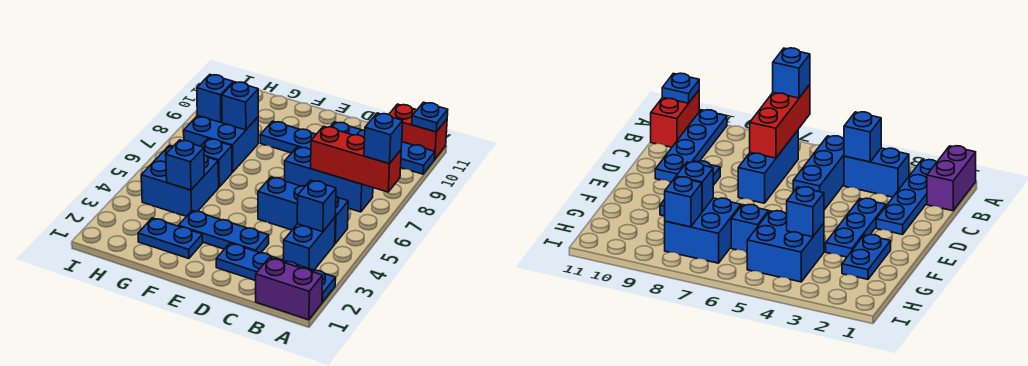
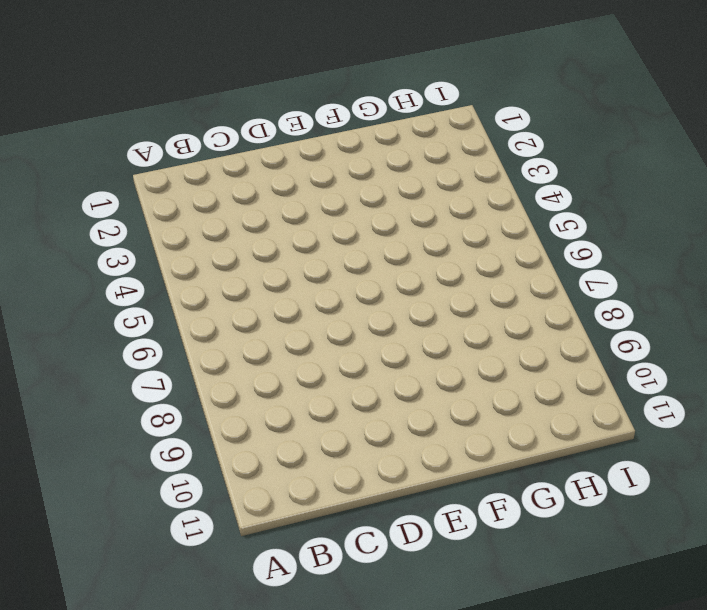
none -> purple brick A1:B1 level 1
none -> blue plate A2:D2 level 1
none -> blue plate A10:D10 level 1

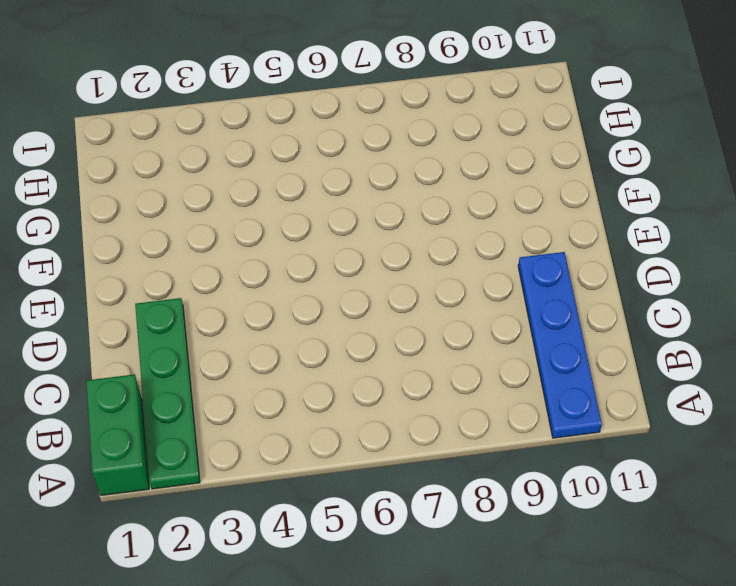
green brick A1:B1 level 1 -> purple brick A1:B1 level 1
green plate A2:D2 level 1 -> blue plate A2:D2 level 1
none -> red brick A11:B11 level 1
none -> blue brick B3:B4 level 1
none -> blue brick B5:D5 level 1

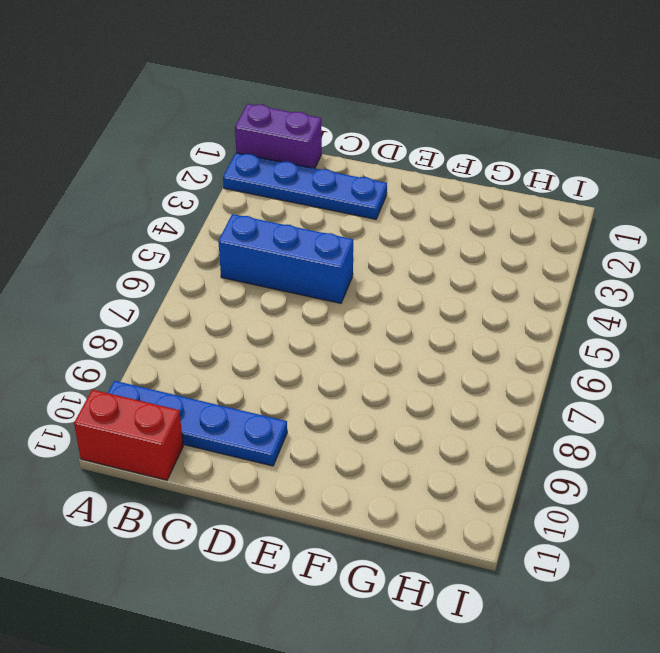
none -> blue brick B3:B4 level 1
none -> blue brick B7:D7 level 1
none -> blue plate D3:F3 level 1

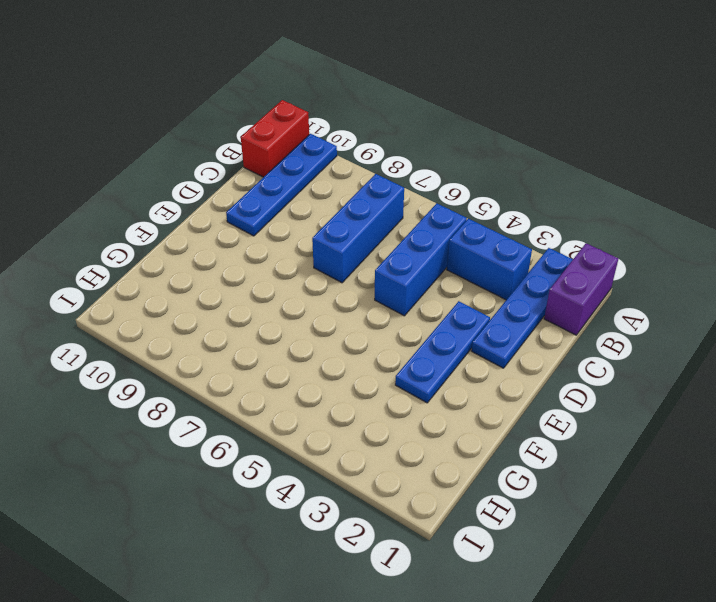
none -> blue plate D9:F9 level 1
none -> blue plate F2:G2 level 1
none -> blue brick G4:H5 level 1

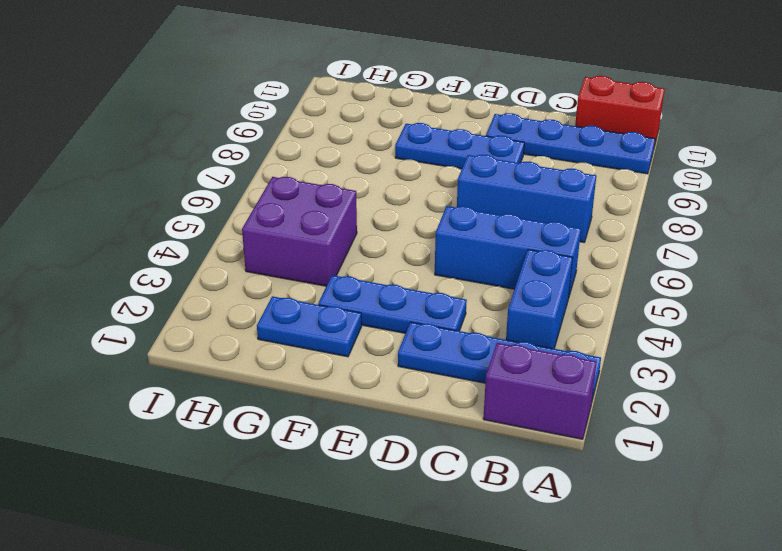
purple brick G4:H5 level 1 -> blue brick G4:H5 level 1
none -> blue brick G6 level 1
none -> blue brick G7:H8 level 1
none -> red brick A7:C7 level 2

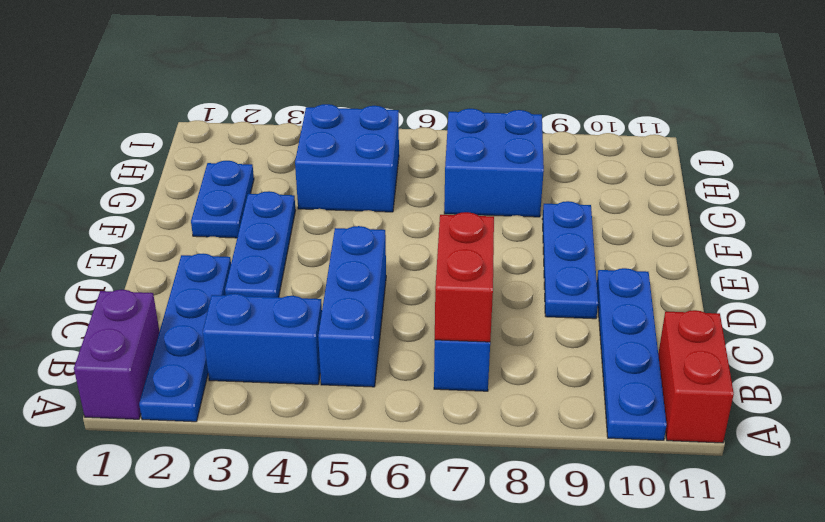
red brick B7:C7 level 2 -> red brick A7:C7 level 2
none -> blue brick G6 level 1
none -> blue plate A11 level 2
none -> blue brick B4 level 2

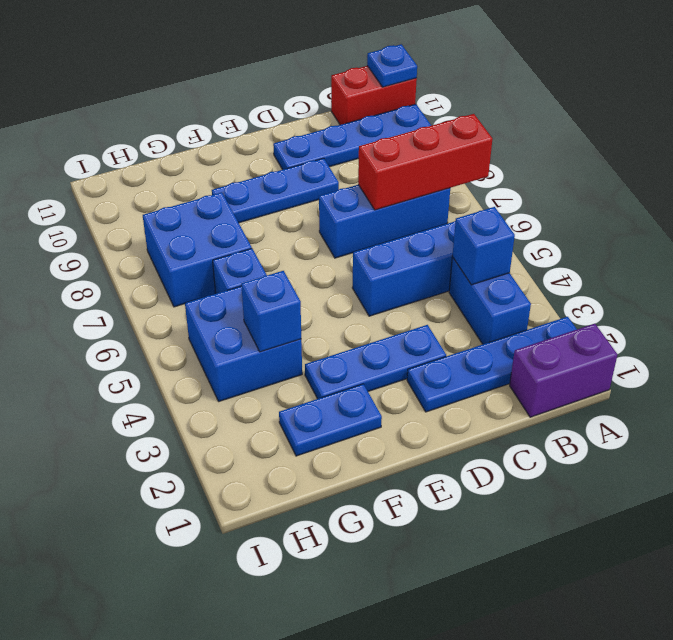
none -> blue brick G8 level 2
none -> blue brick H8 level 2
none -> blue brick A7 level 3

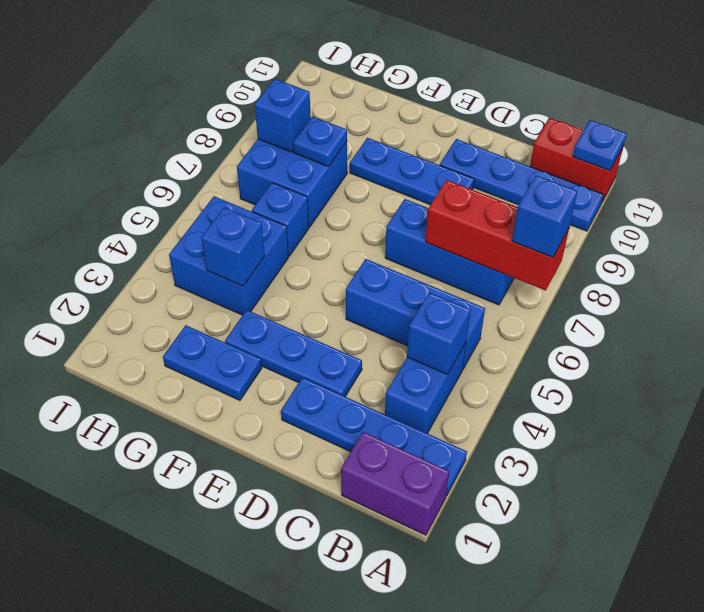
blue plate G8 level 2 -> blue brick G8 level 2

